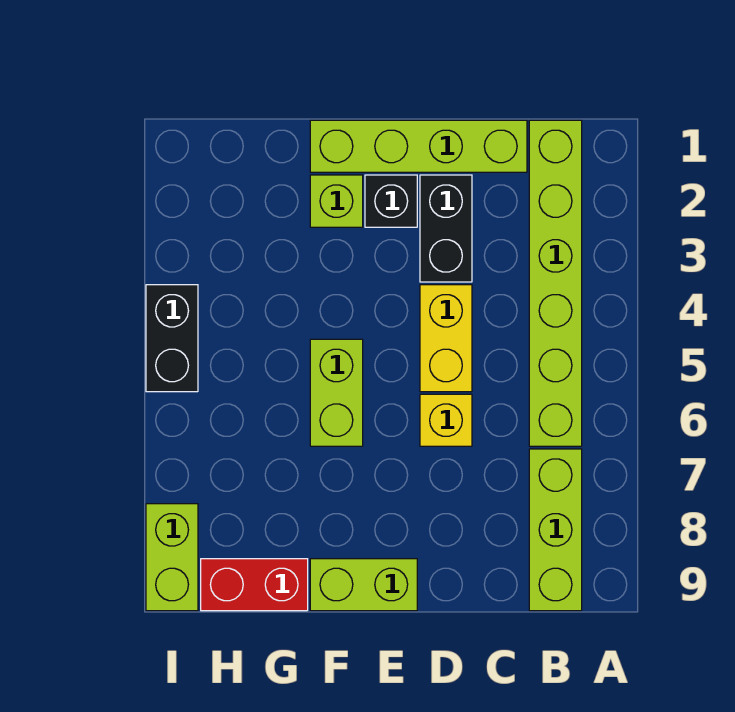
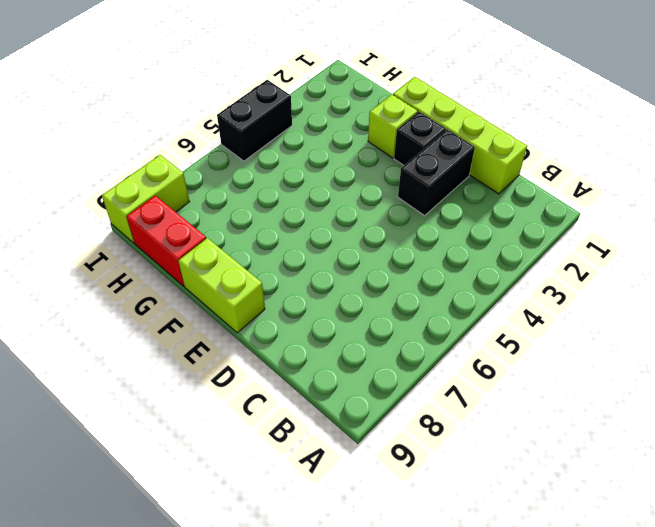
none -> lime brick B1:B6 level 1
none -> lime brick B7:B9 level 1
none -> yellow brick D4:D5 level 1

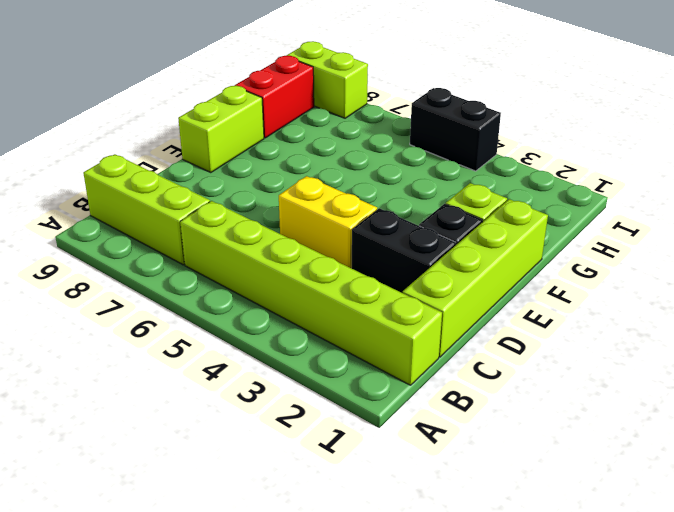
none -> yellow brick D6 level 1
none -> lime brick F5:F6 level 1

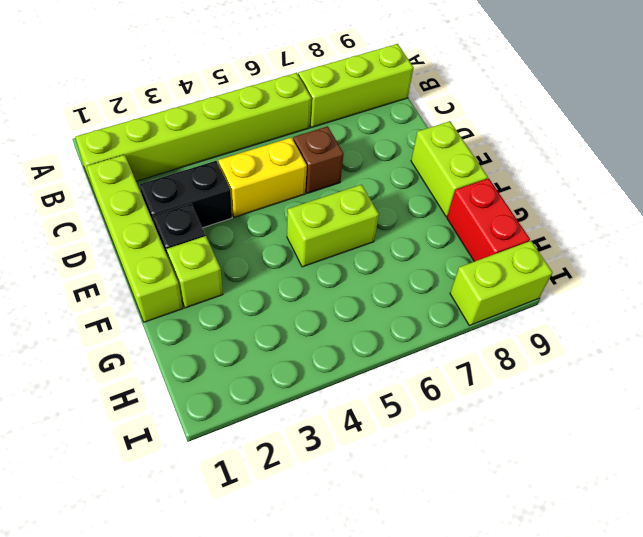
brown brick D6 level 1 -> yellow brick D6 level 1
none -> black brick I4:I5 level 1

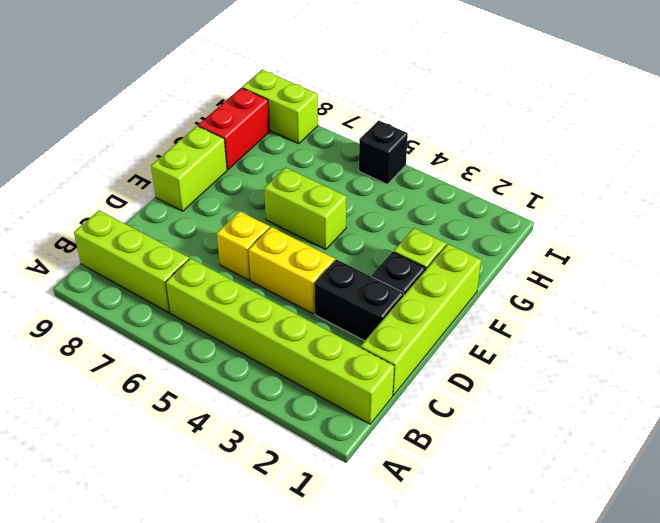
black brick I5 level 1 -> black brick I4:I5 level 1

